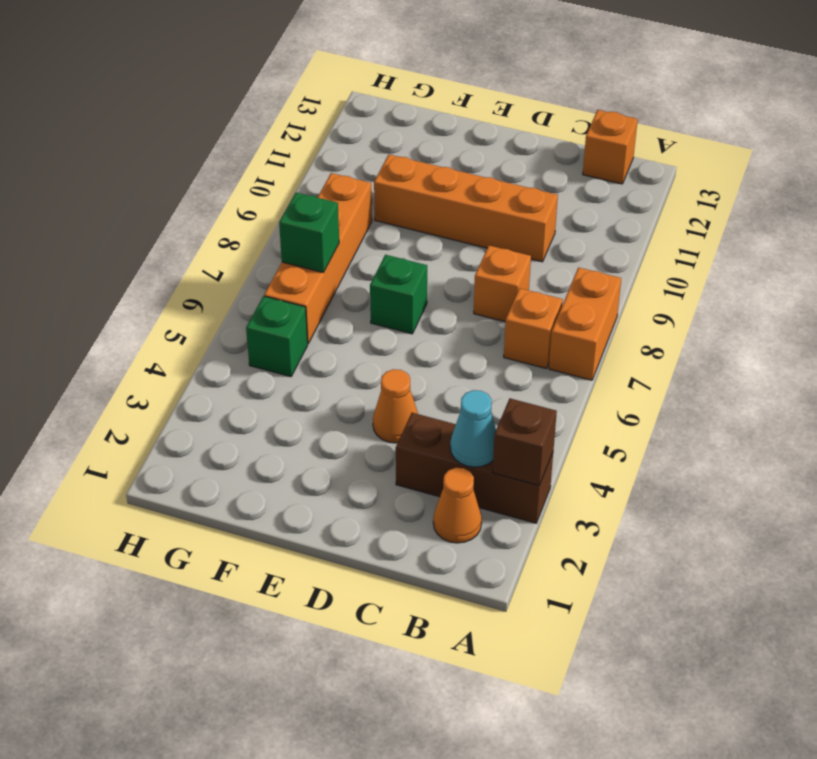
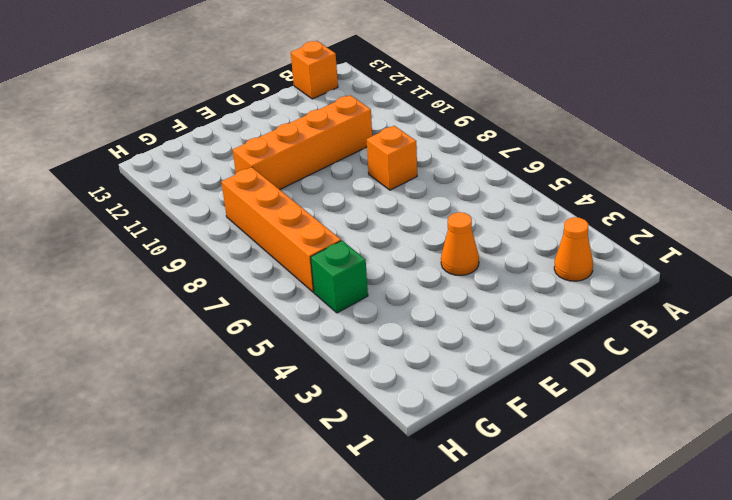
none -> brown brick A3:C3 level 1
none -> orange brick A7:A8 level 1
none -> orange brick B7 level 1

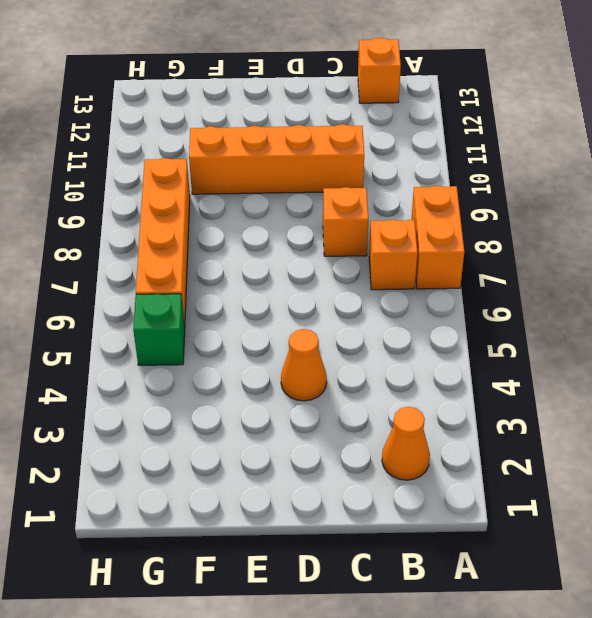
none -> brown brick A3:C3 level 1
none -> green brick E7 level 1
none -> brown brick A3 level 2

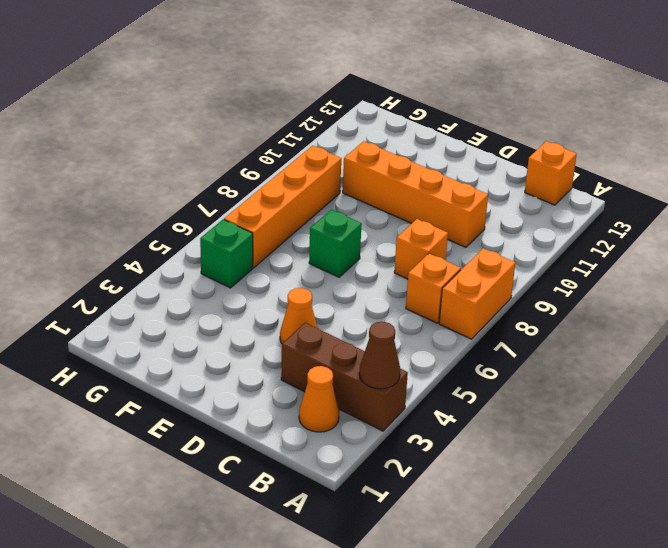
brown cone A3 level 2 -> brown brick A3 level 2
none -> cyan cone B3 level 2
none -> green brick G7 level 2

